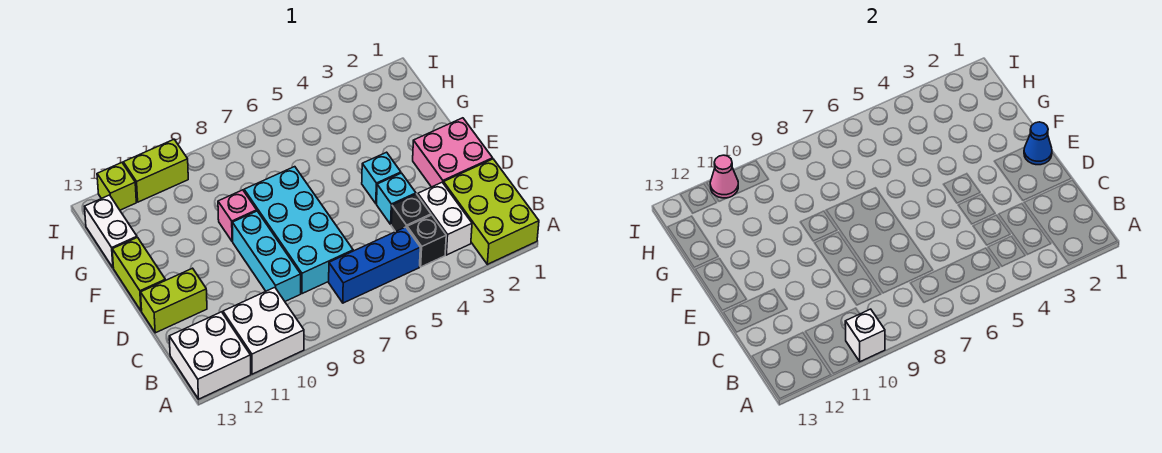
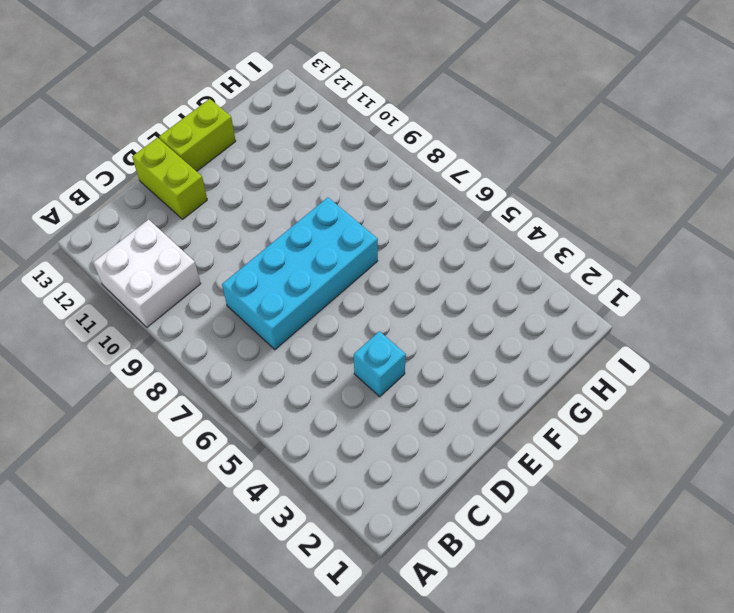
none -> lime brick A1:C2 level 1
none -> white brick A12:B13 level 1
none -> white brick B3:C3 level 1

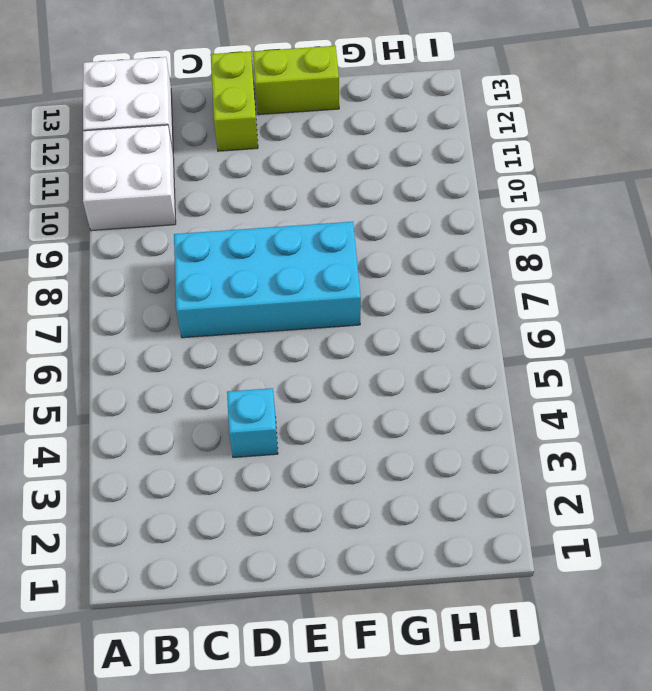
none -> lime brick A1:C2 level 1
none -> white brick B3:C3 level 1
none -> black brick B4 level 1

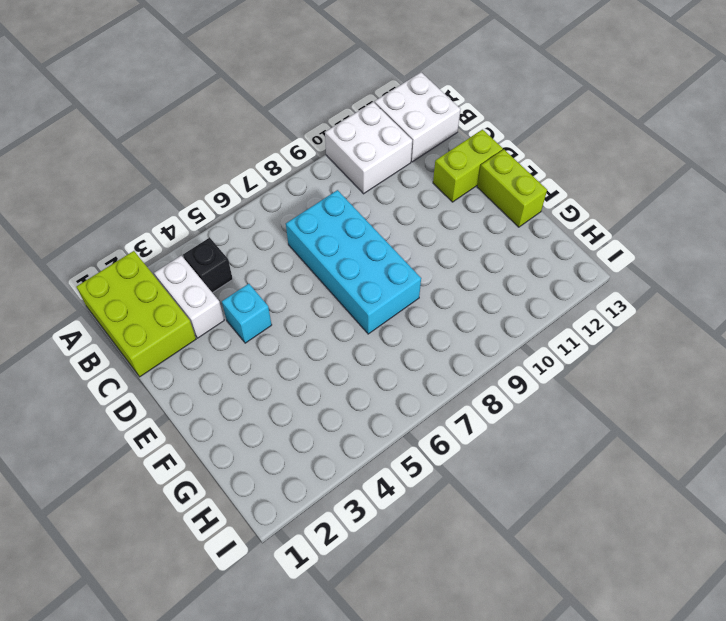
none -> blue brick B5:B7 level 1
none -> black brick C4 level 1
none -> cyan brick C9:E9 level 1

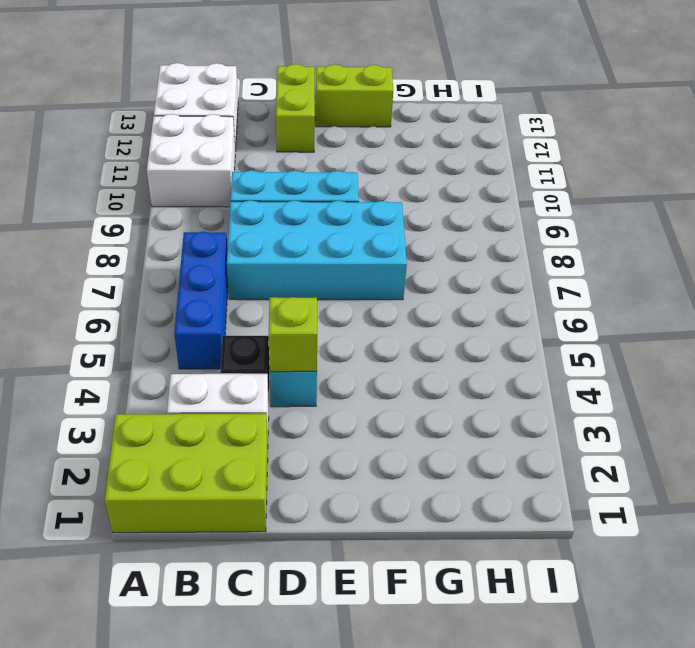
lime brick D4 level 2 -> lime brick I12 level 1
none -> black brick B4 level 1
none -> pink brick D1:E2 level 1
none -> cyan brick E4 level 1

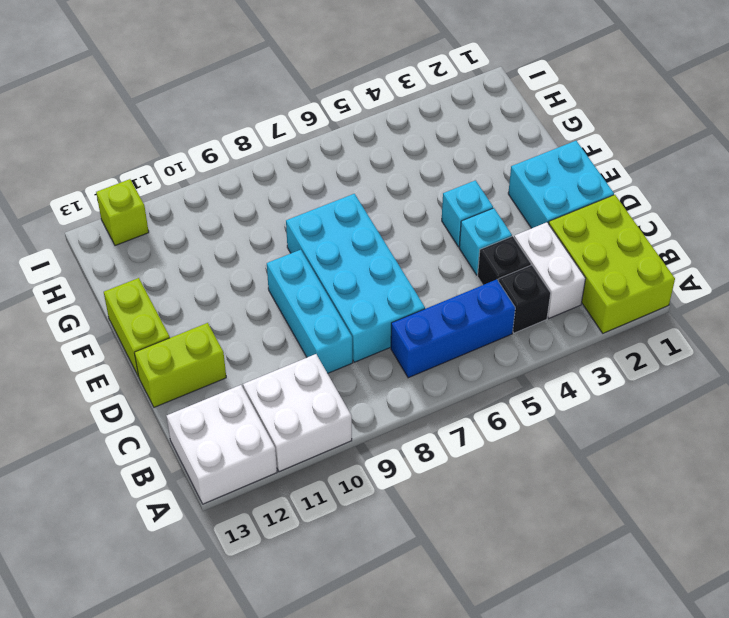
cyan brick D1:E2 level 1 -> pink brick D1:E2 level 1
none -> pink brick F9 level 1
none -> white brick G13:H13 level 1
none -> lime brick I10:I11 level 1

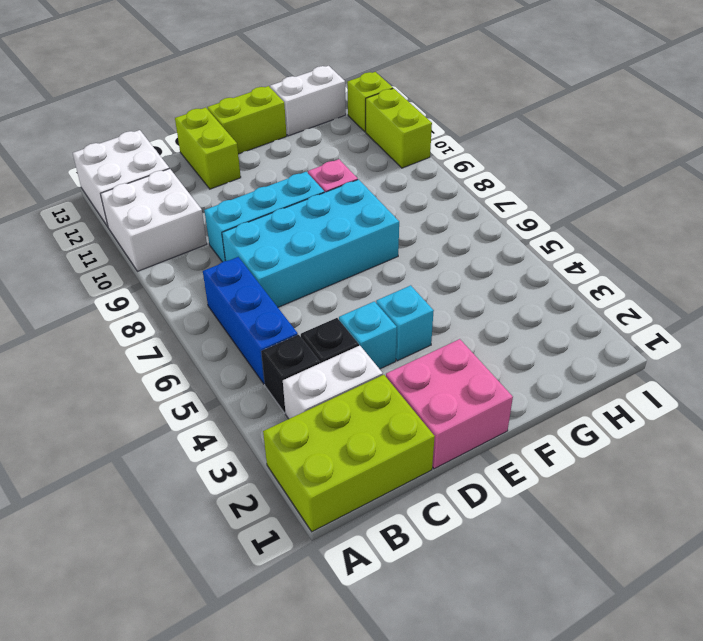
none -> white brick A10 level 2
none -> blue cone E1 level 2
none -> pink cone I11 level 2

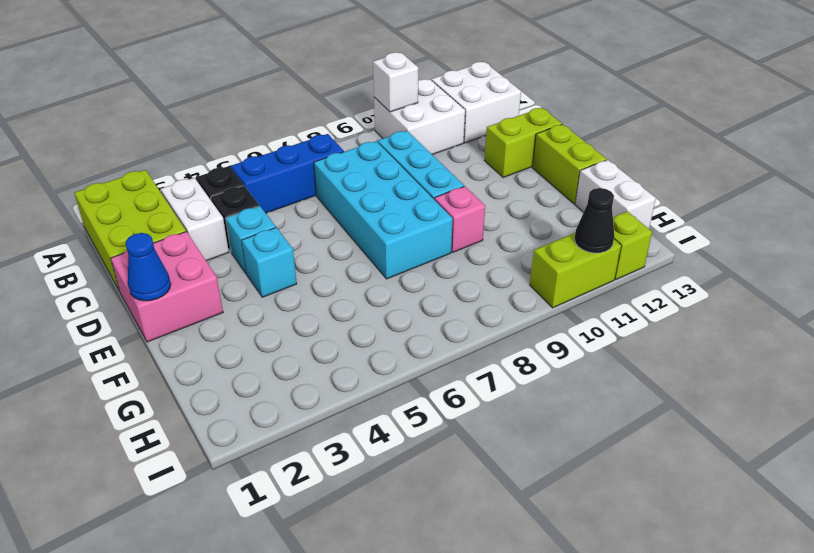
black cone I11 level 2 -> pink cone I11 level 2

